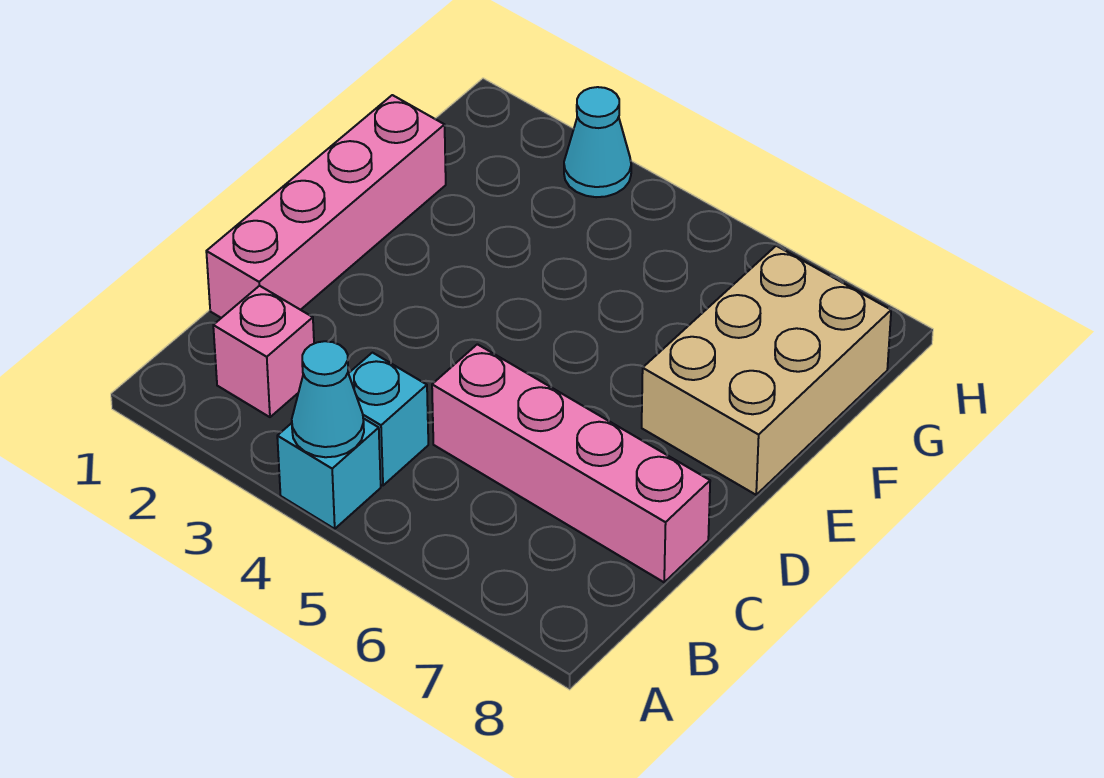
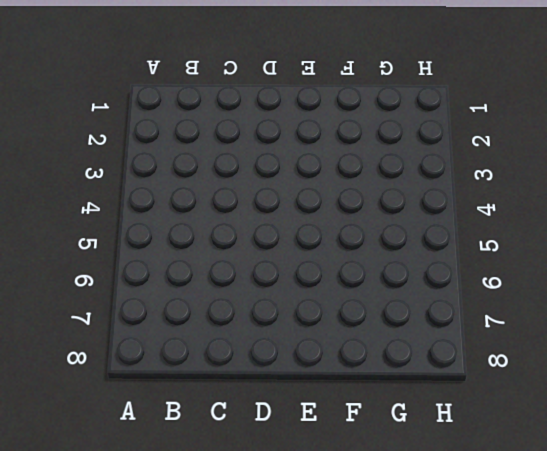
none -> cyan brick A4 level 1
none -> pink brick B2 level 1

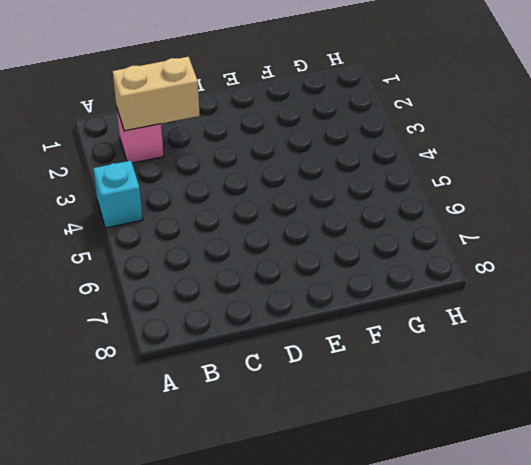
tan brick B2:C2 level 2 -> none
none -> cyan brick B4 level 1
none -> pink brick C1:F1 level 1

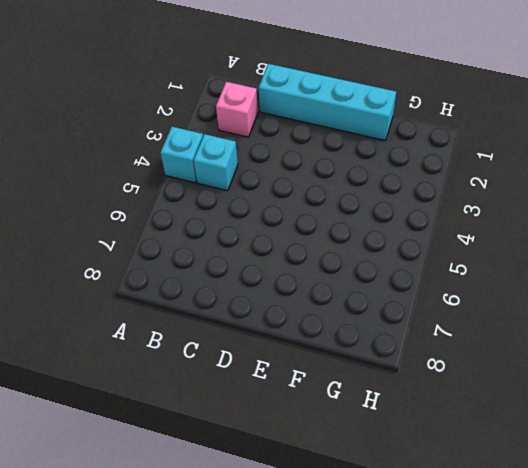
cyan brick C1:F1 level 1 -> pink brick C1:F1 level 1
none -> pink brick C5:C8 level 1
none -> tan brick E7:G8 level 1

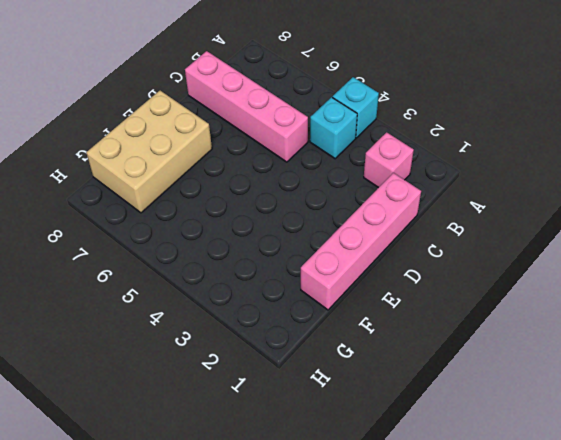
none -> cyan cone H3 level 1
none -> cyan cone A4 level 2

